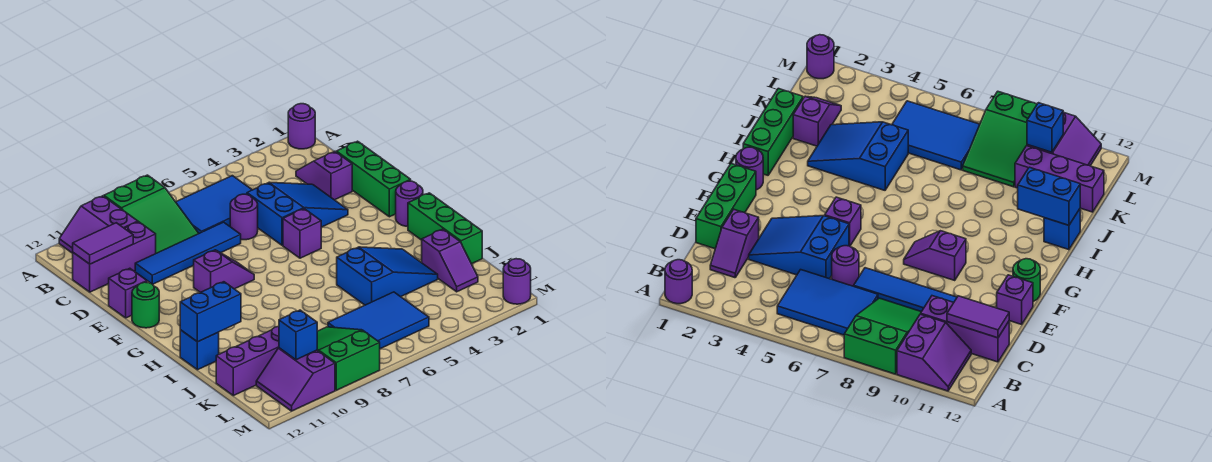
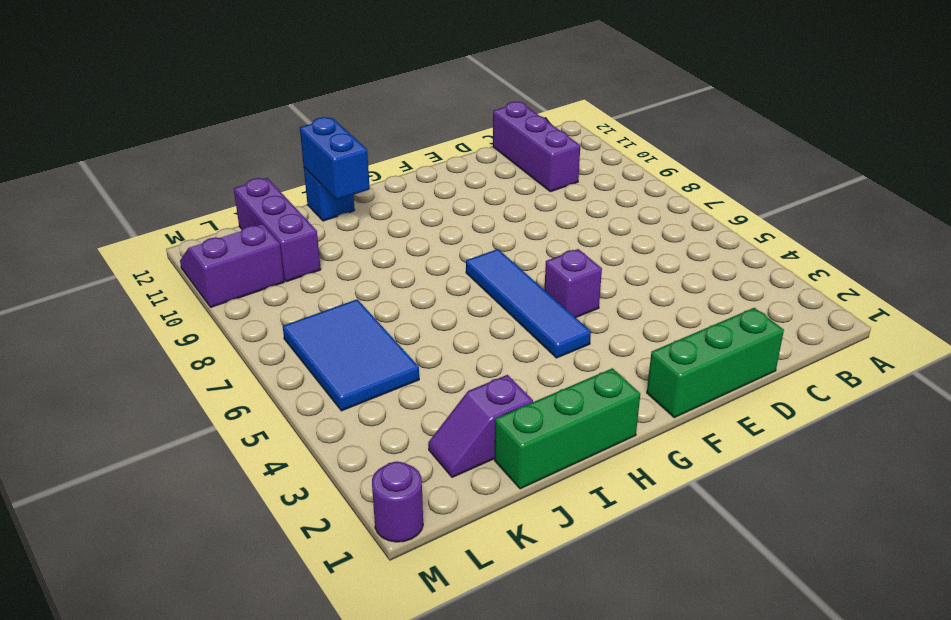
blue tile G4:G7 level 1 -> blue tile D7:D10 level 1
none -> purple round brick A1 level 1
none -> green slope A8:C9 level 1 top A
none -> purple slope A10:B11 level 1 top 10

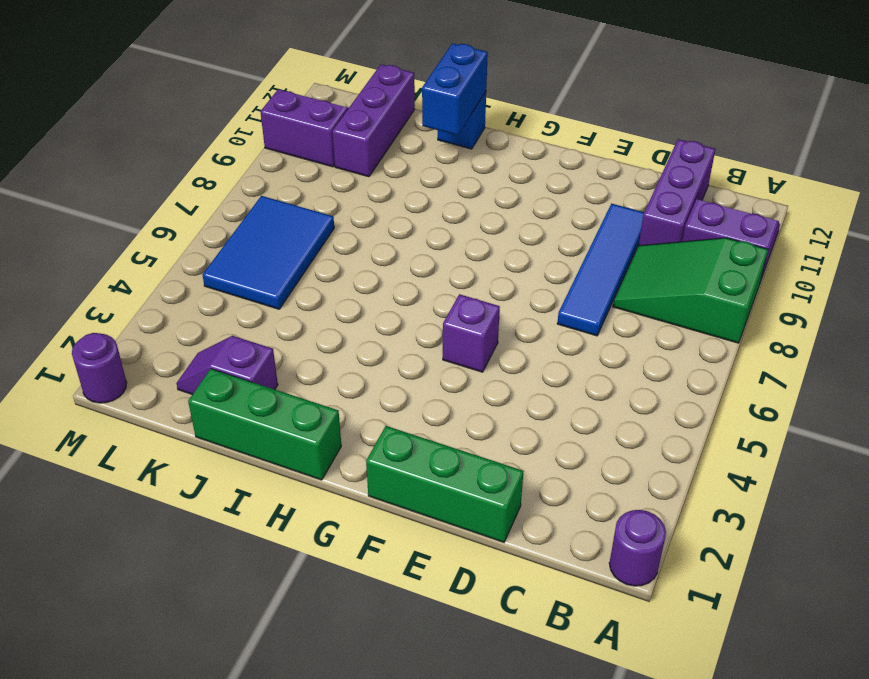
none -> blue tile B5:C7 level 1
none -> purple slope C2:D2 level 1 top D
none -> blue slope D3:E5 level 1 top 5

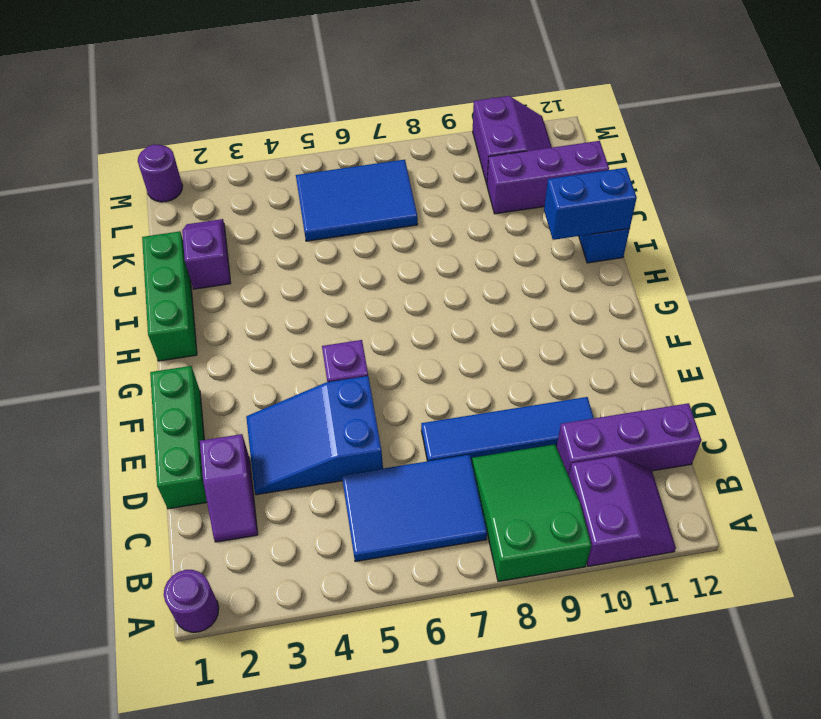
none -> purple round brick D6 level 1
none -> purple brick E12 level 1
none -> purple slope F8:F9 level 1 top 9

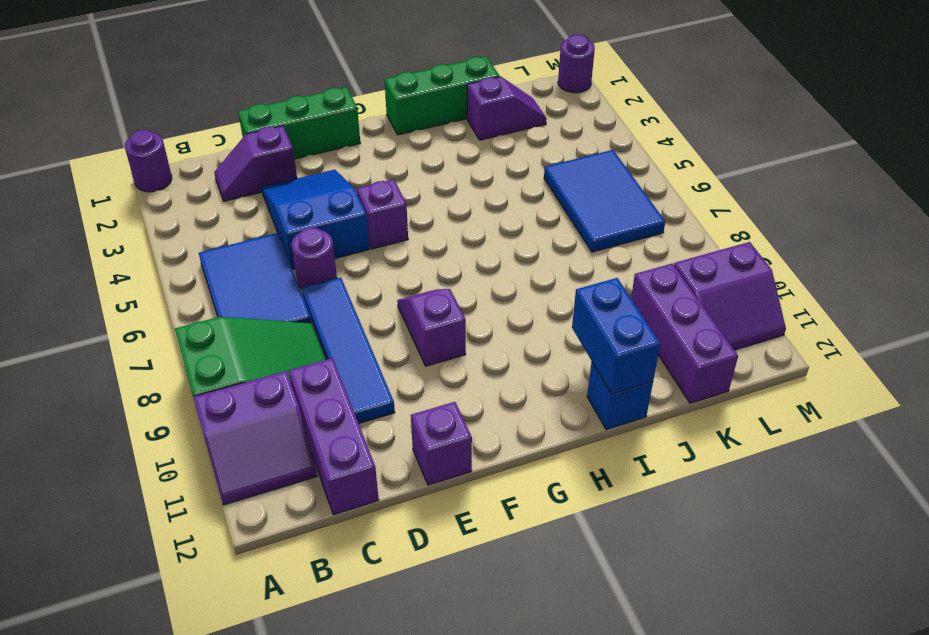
none -> green round brick F12 level 1
none -> purple round brick G1 level 1
none -> blue slope I3:J5 level 1 top 5

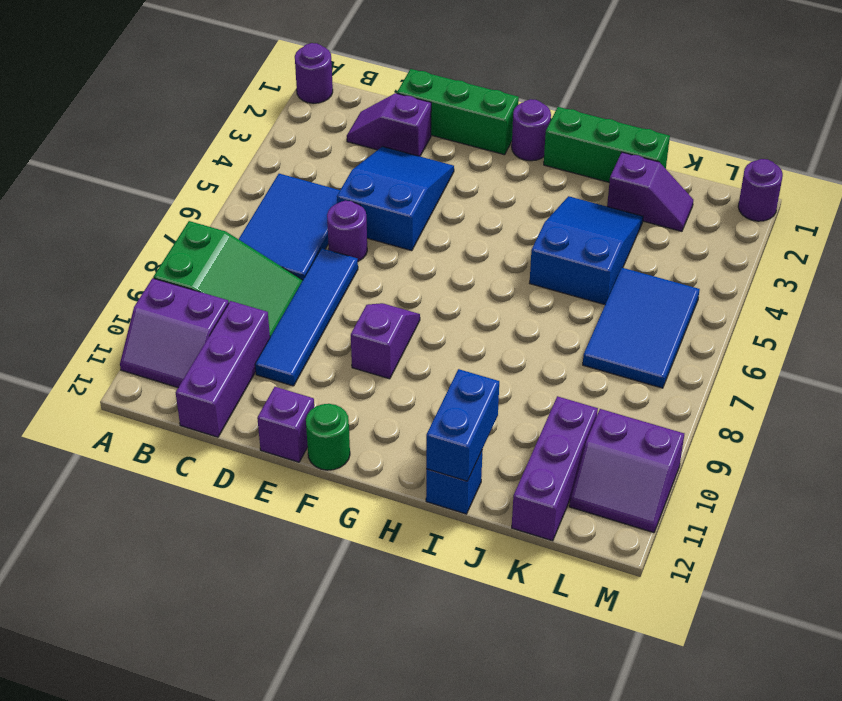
none -> purple brick F5 level 1
none -> green slope K8:M9 level 1 top M
none -> purple tile C11:C12 level 2

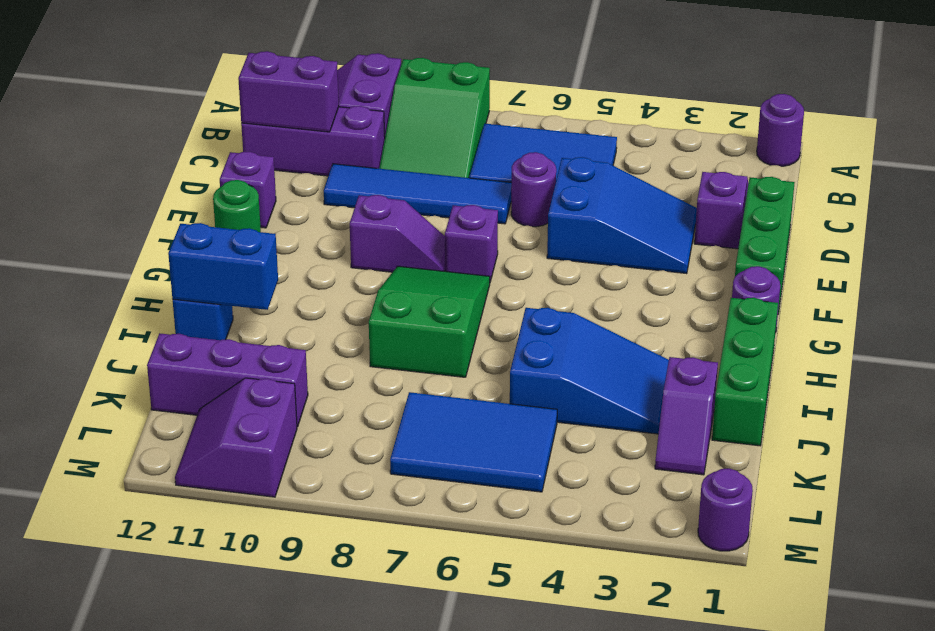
purple brick C11:C12 level 2 -> purple tile C11:C12 level 2
purple brick F7 level 1 -> purple brick F5 level 1
green slope G7:I8 level 1 top I -> green slope K8:M9 level 1 top M
none -> blue brick L10 level 2

